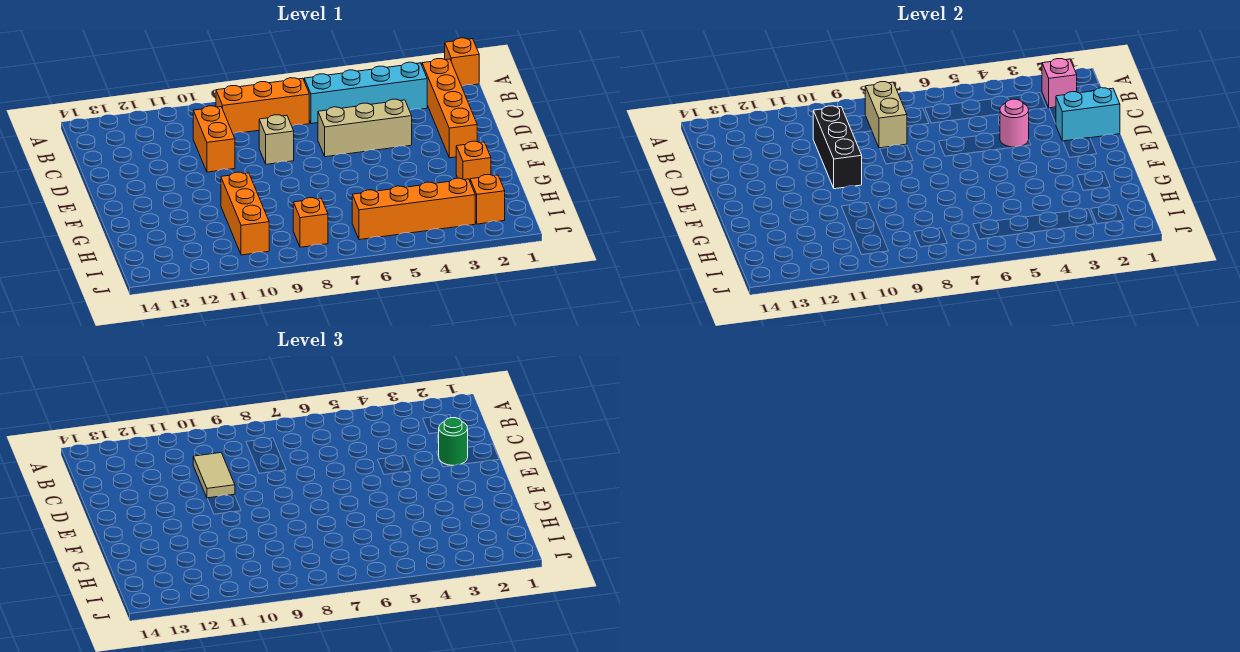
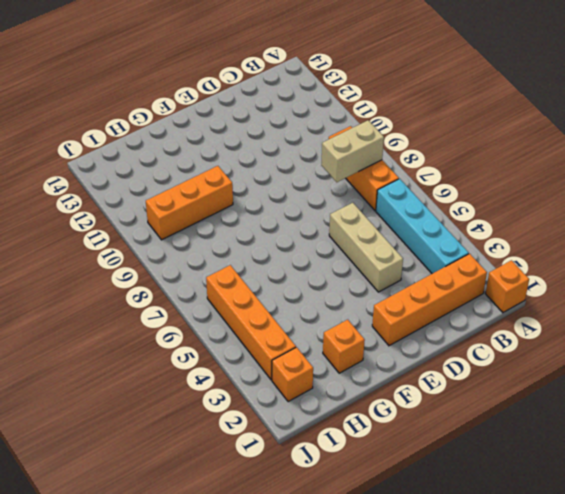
none -> orange brick C10:D10 level 1
none -> tan brick D8 level 1
none -> orange brick I8 level 1

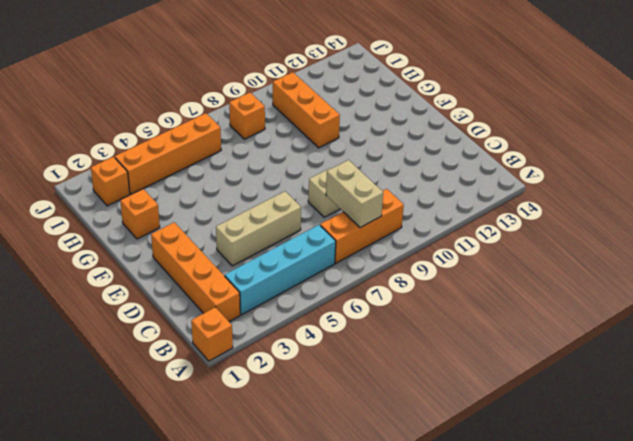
none -> orange brick C10:D10 level 1
none -> pink brick B2 level 2
none -> black brick C10:E10 level 2

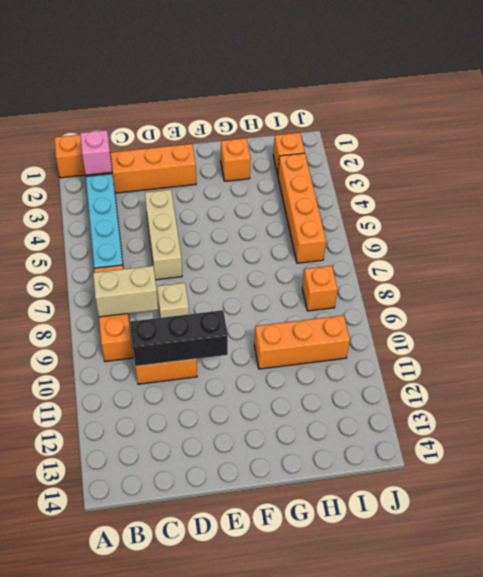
none -> cyan brick D1:D2 level 2
none -> pink round brick D4 level 2
none -> tan tile C10:D10 level 3

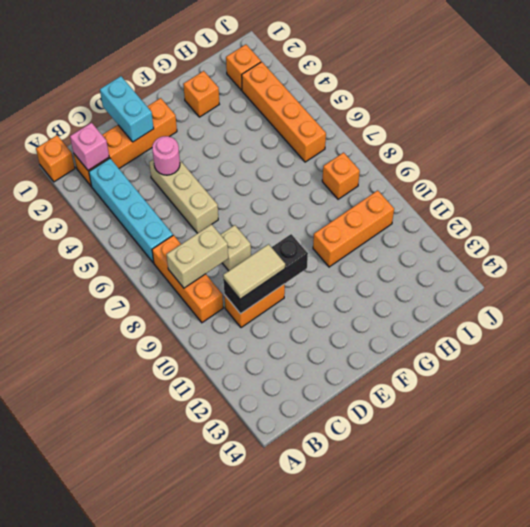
none -> green round brick D2 level 3

